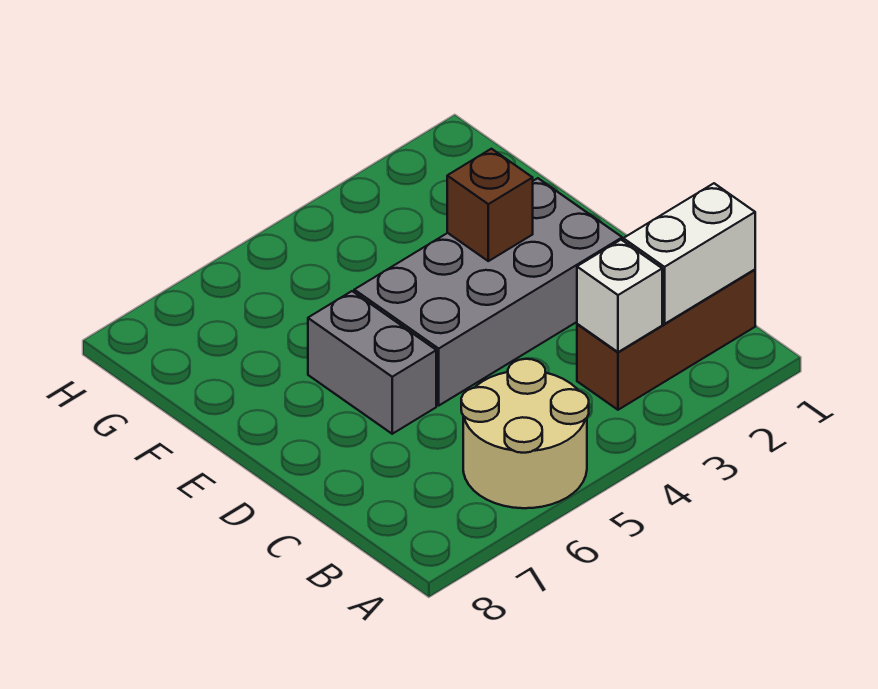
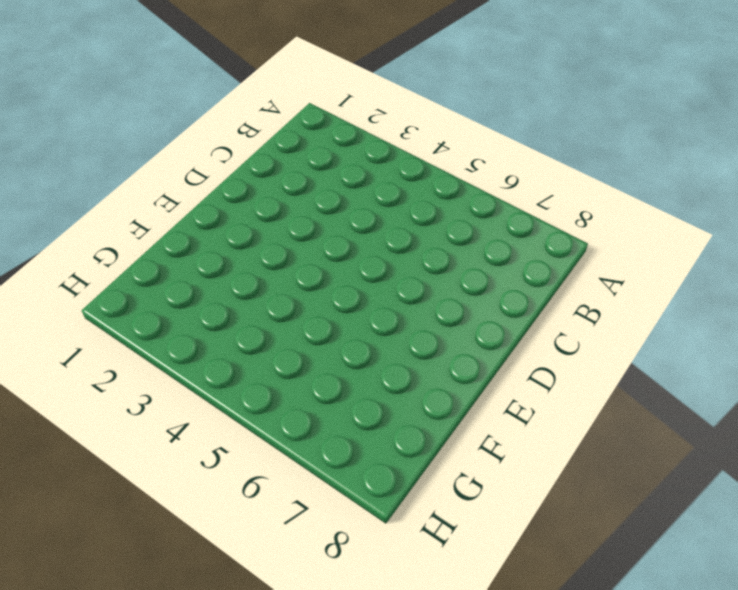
none -> tan round brick A5:B6 level 1
none -> brown brick B1:B3 level 1

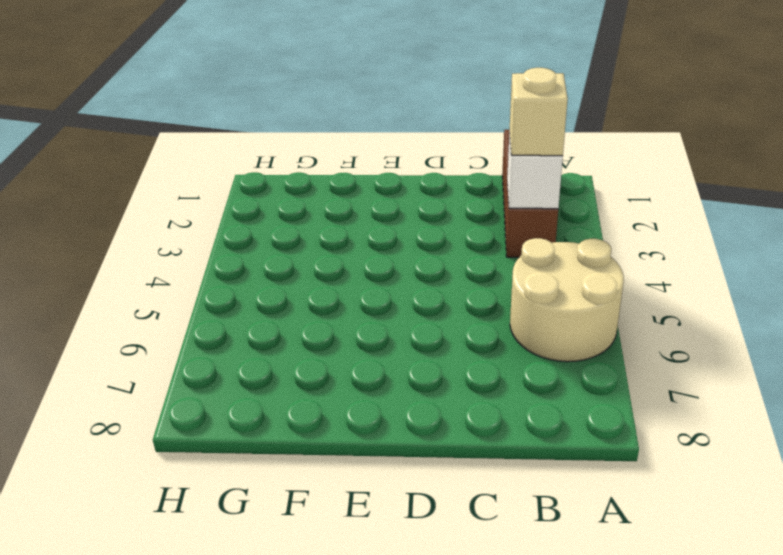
tan brick B3 level 3 -> none
none -> grey brick D2:E5 level 1
none -> grey brick D6:E6 level 1

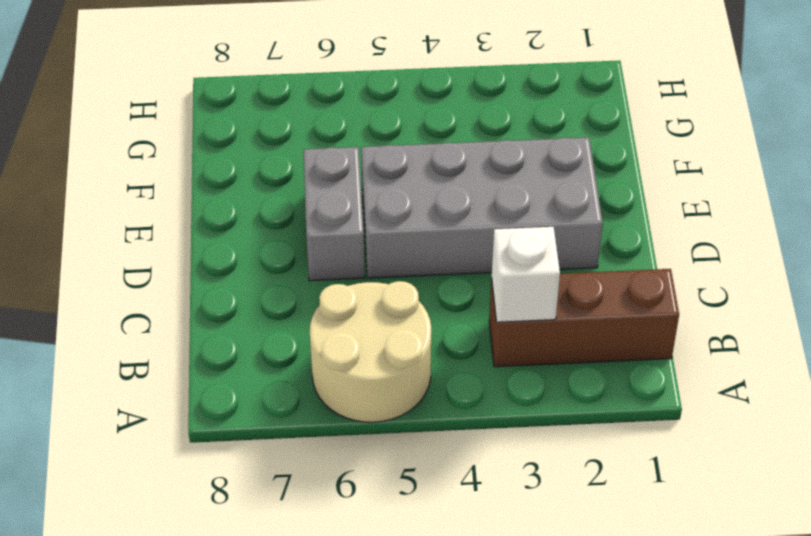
none -> white brick B1:B2 level 2
none -> brown brick E3 level 2

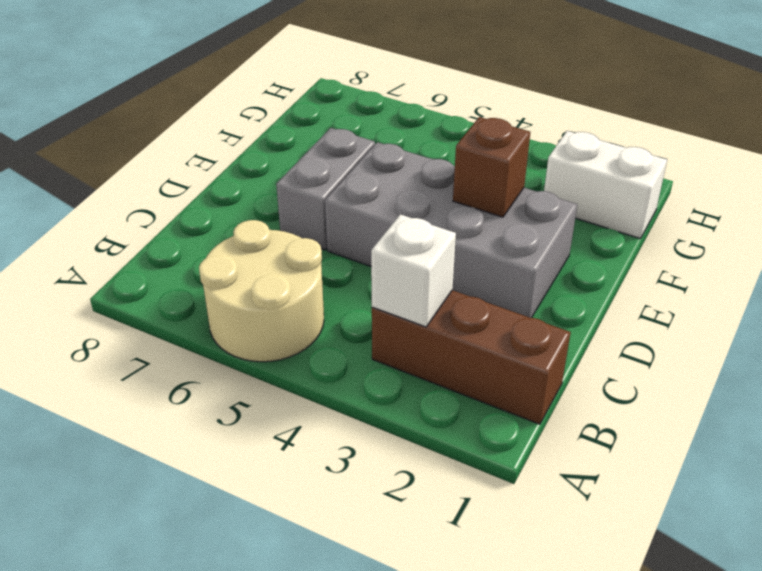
white brick G1:G2 level 1 -> white brick B1:B2 level 2

